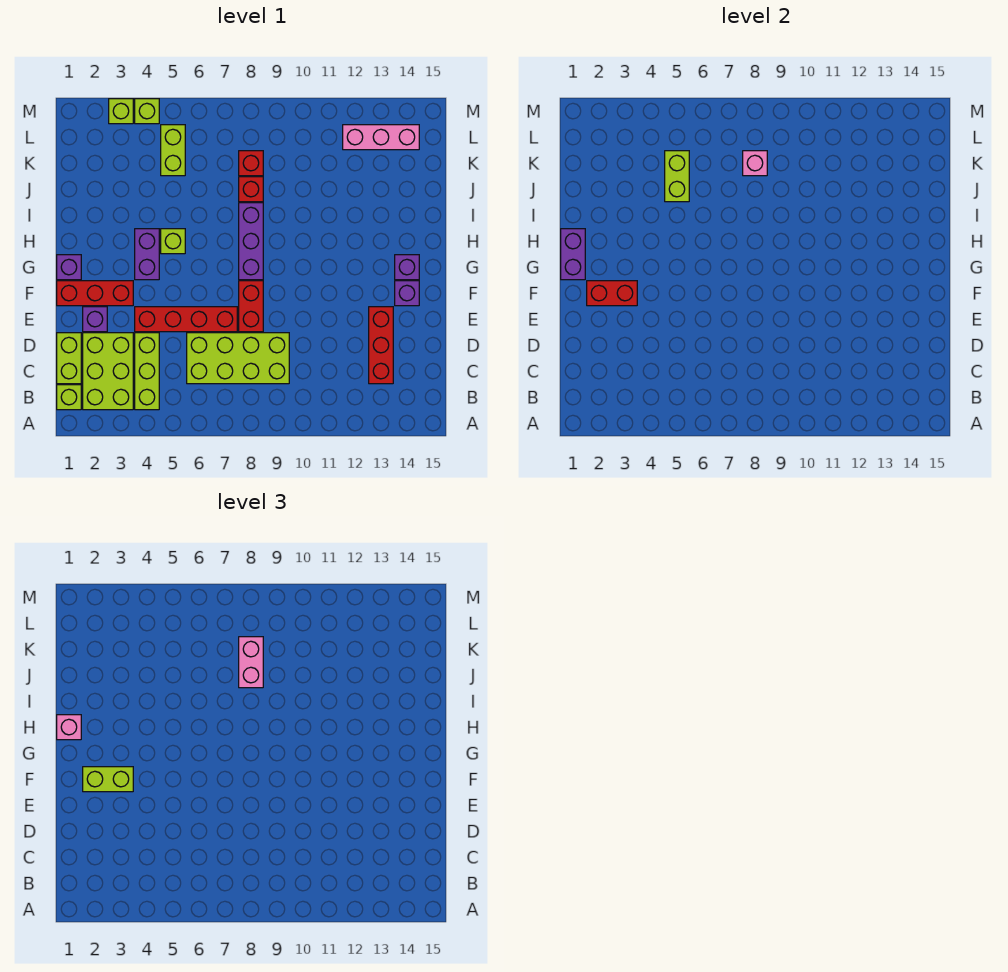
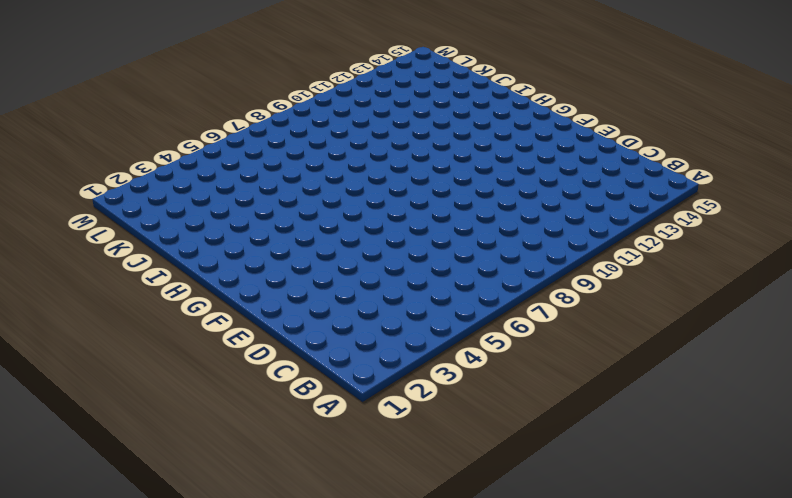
none -> lime brick B1 level 1
none -> lime brick B2:D3 level 1
none -> lime brick B4:D4 level 1

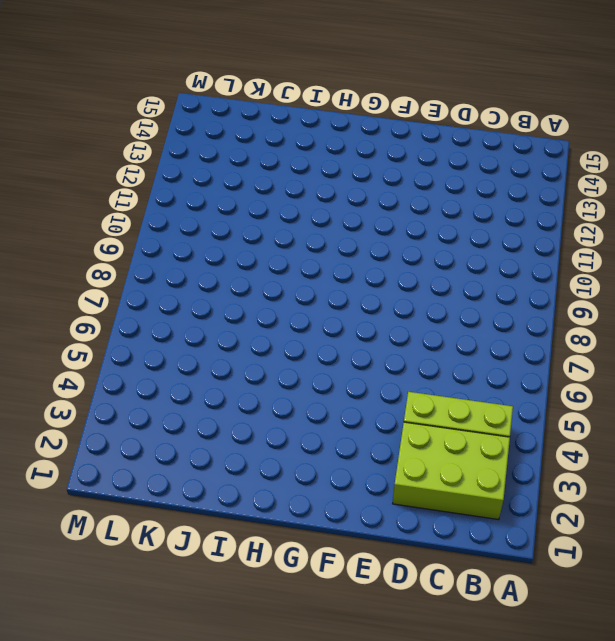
none -> lime brick B1 level 1
none -> lime brick C1:D1 level 1
none -> lime brick C6:D9 level 1

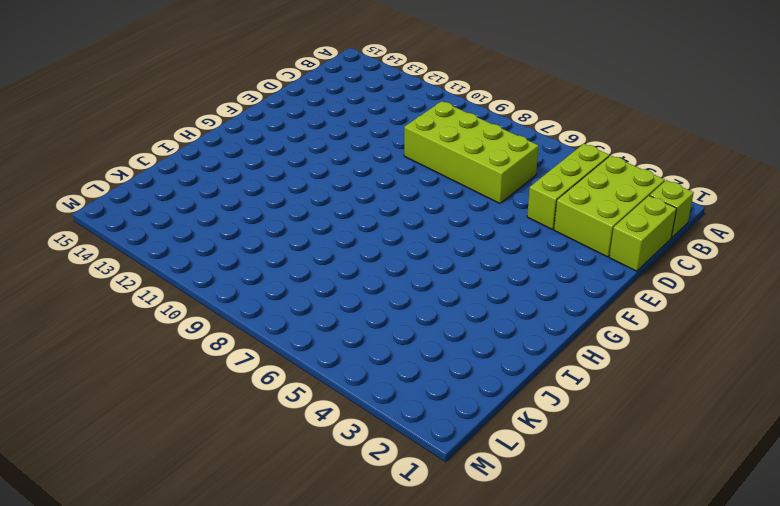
none -> red brick C13:E13 level 1
none -> purple brick E2 level 1
none -> red brick E4:E7 level 1

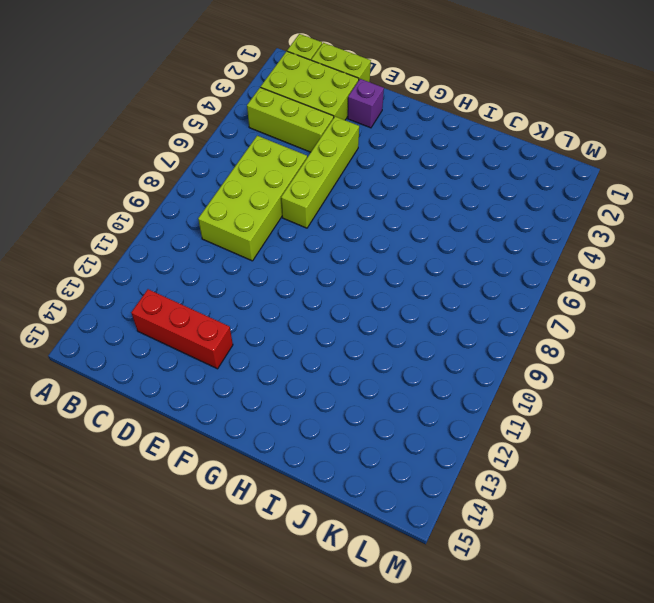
lime brick E4:E7 level 1 -> red brick E4:E7 level 1
none -> red brick E8:F8 level 1
none -> red brick F1:F3 level 1
none -> purple brick F14 level 1

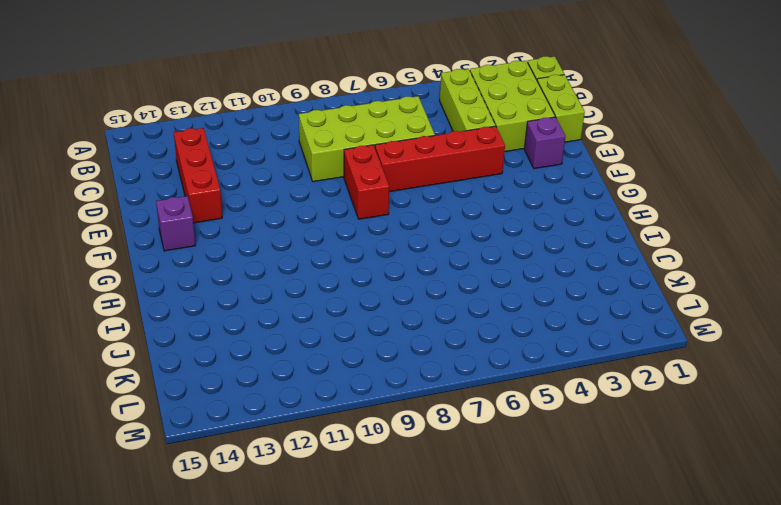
none -> red brick F1:F3 level 1
none -> purple brick G1 level 1
none -> purple brick G4:H4 level 1

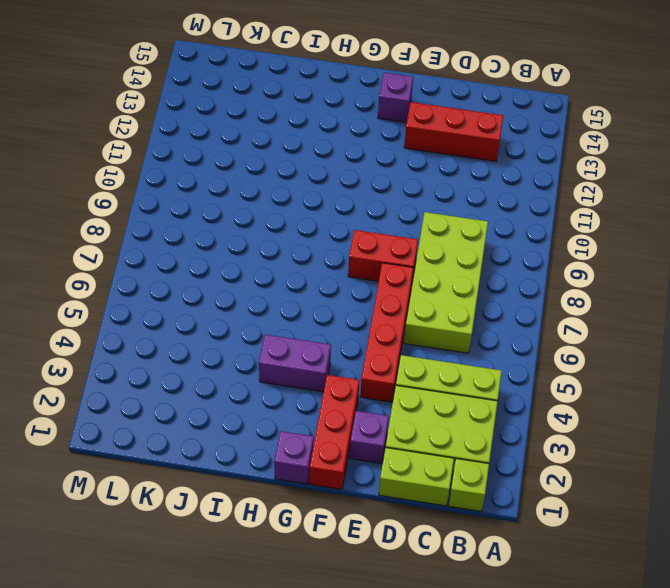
none -> purple brick G8:I8 level 1
none -> purple brick G14 level 1
none -> lime brick H5 level 1

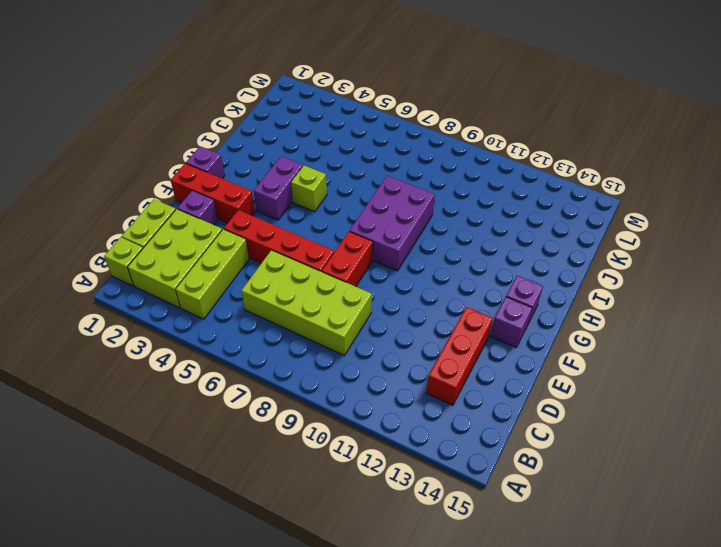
purple brick G8:I9 level 1 -> purple brick G8:I8 level 1
none -> red brick J8 level 1
none -> lime brick K5:L5 level 1
none -> red brick K8 level 1

